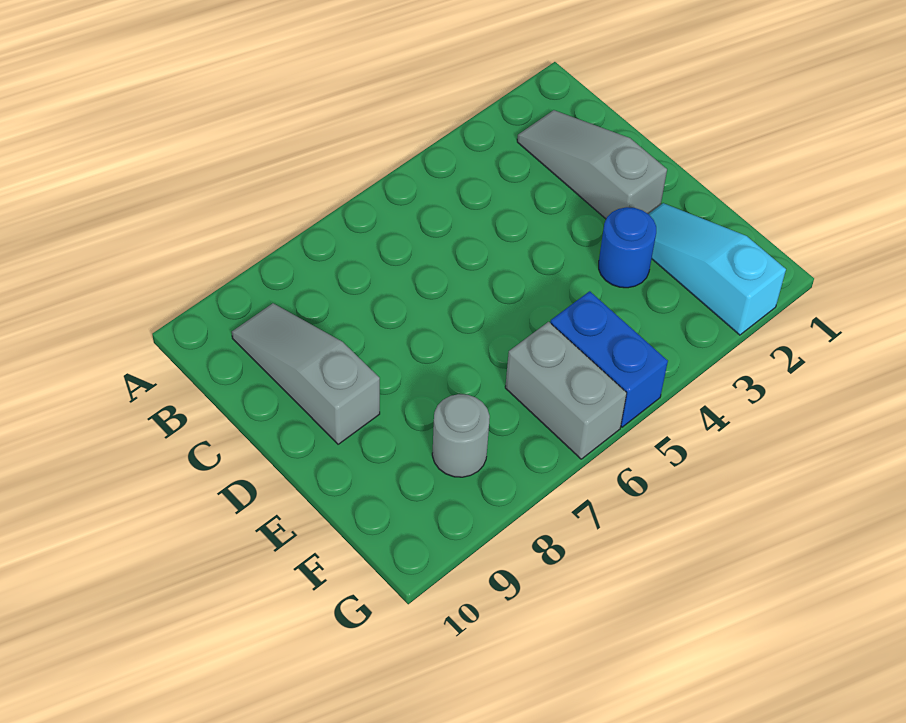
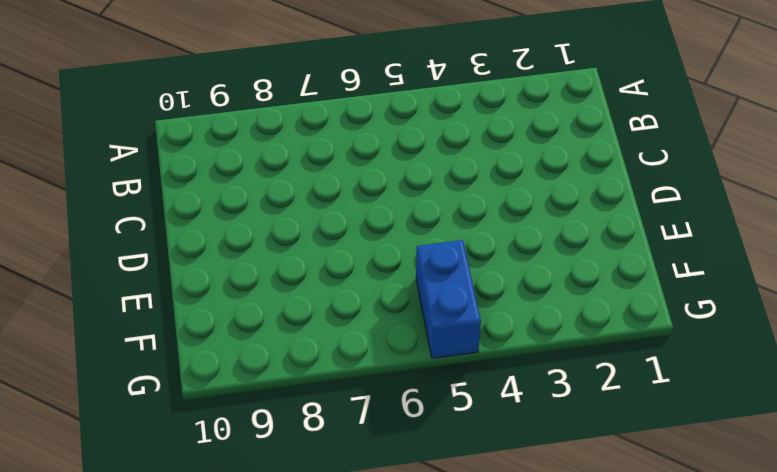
none -> grey slope B2:D2 level 1 top D
none -> grey slope B9:D9 level 1 top D

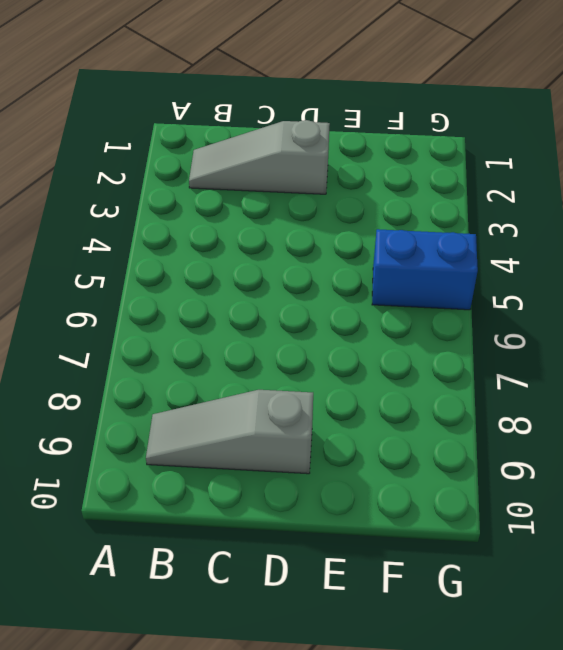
none -> cyan slope E2:G2 level 1 top G
none -> blue round brick E3 level 1

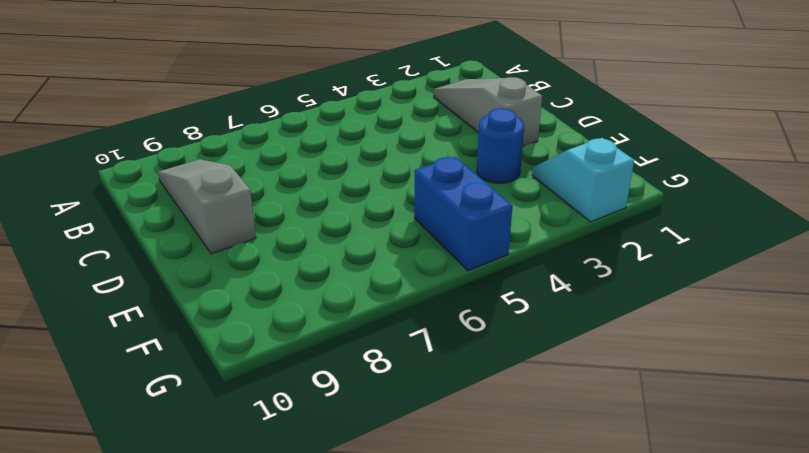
cyan slope F2:G2 level 1 top G -> cyan slope E2:G2 level 1 top G
none -> grey brick F6:G6 level 1
none -> grey round brick F8 level 1

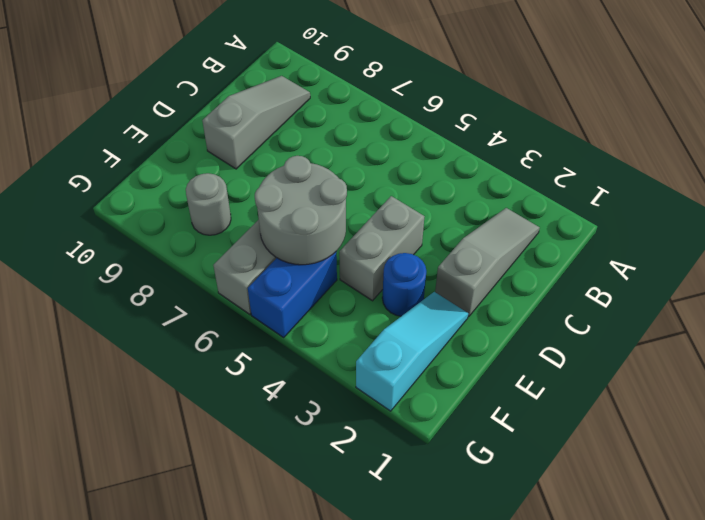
grey brick D4:E4 level 1 -> none
grey round brick E5:F6 level 2 -> none

